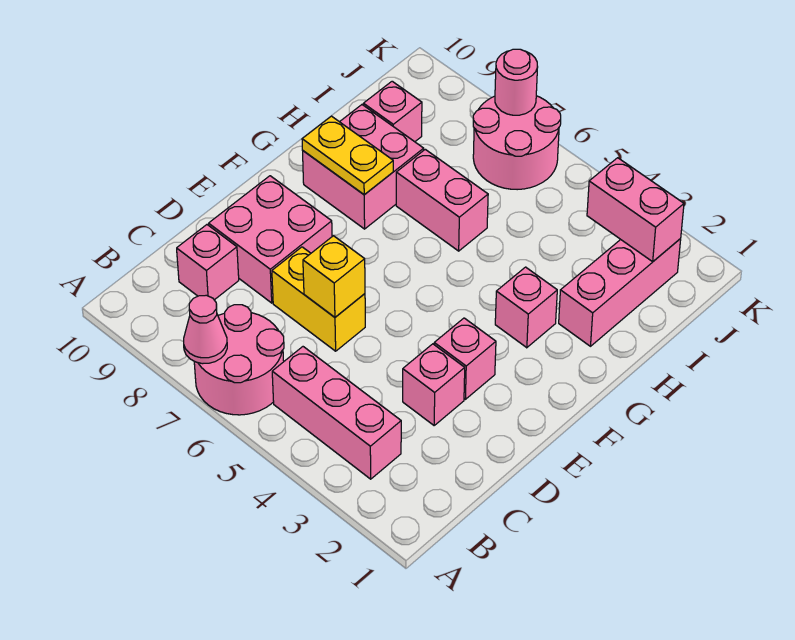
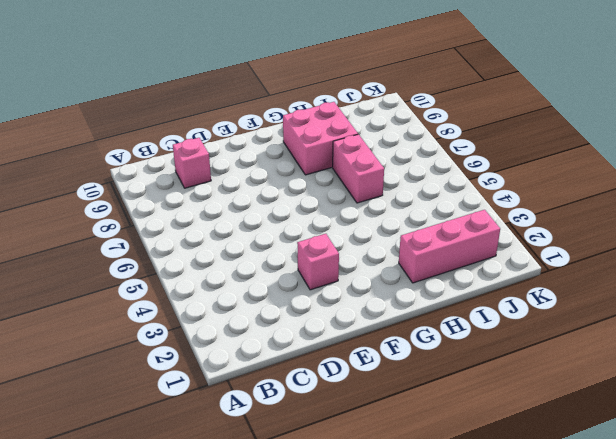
none -> pink round brick A6:B7 level 1
none -> pink brick B3:B5 level 1
none -> pink brick D3 level 1

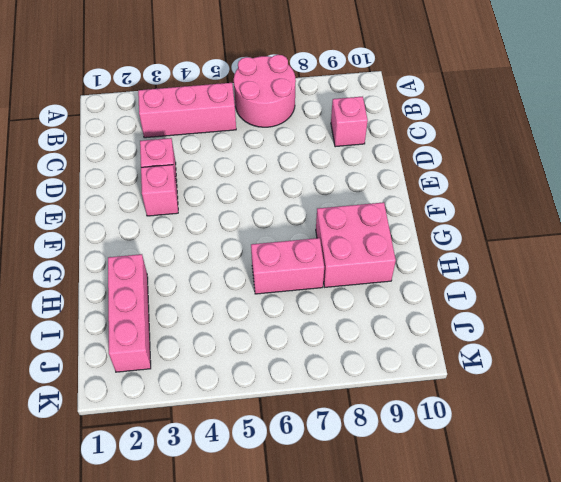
none -> yellow brick D6:D7 level 1
none -> pink brick D8:E9 level 1
none -> pink brick G3 level 1

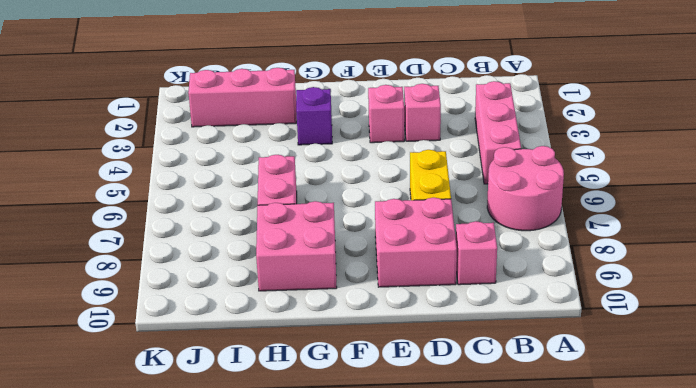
purple brick G3 level 1 -> pink brick G3 level 1
none -> pink brick I9 level 1
none -> pink round brick J6:K7 level 1
none -> pink cone A7 level 2

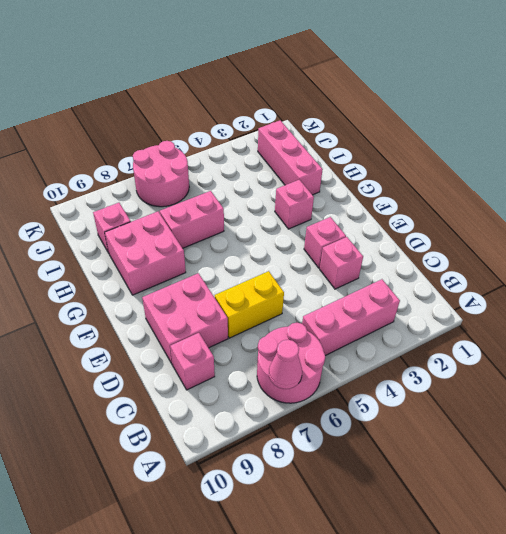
none -> yellow brick D6 level 2
none -> yellow plate G8:G9 level 2
none -> pink brick J2:J3 level 2

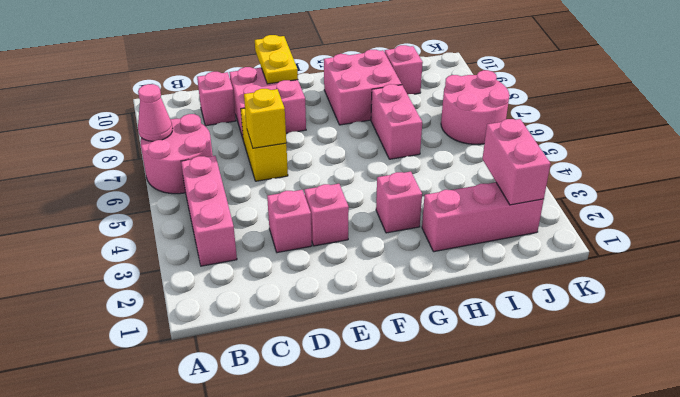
yellow plate E9:E10 level 2 -> yellow plate G8:G9 level 2
none -> pink round brick K7 level 2

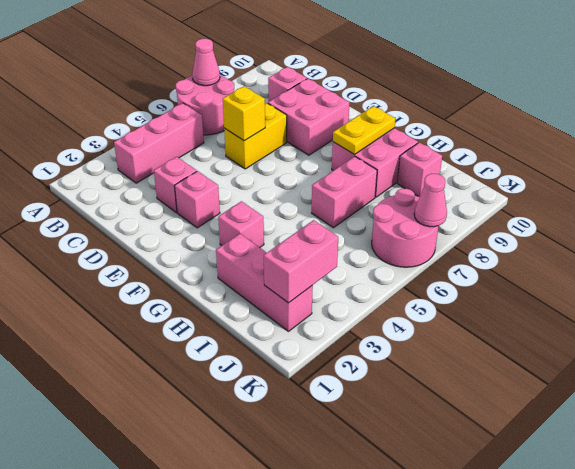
pink cone K7 level 2 -> pink round brick K7 level 2

